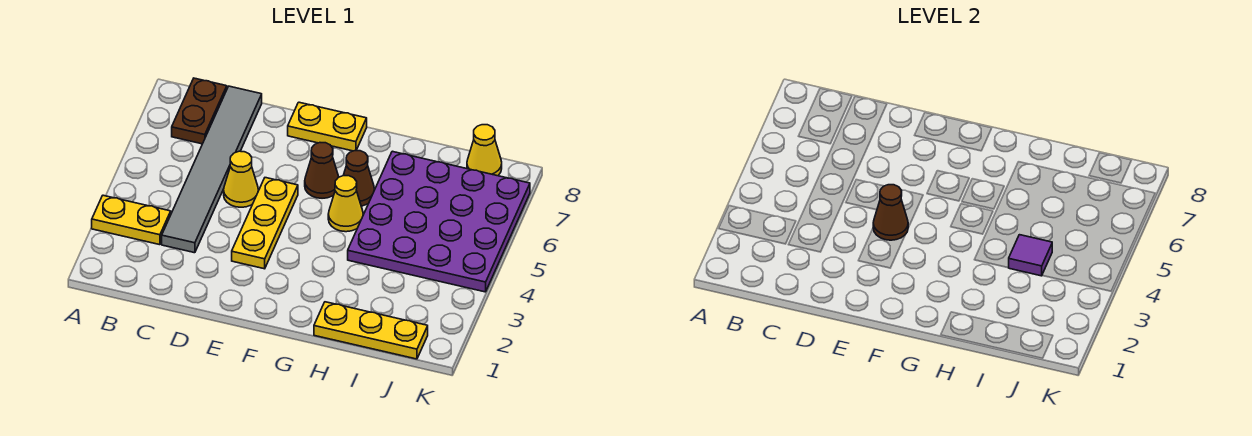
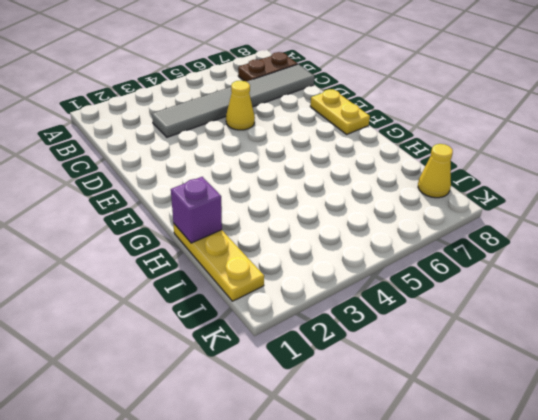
purple brick H1 level 2 -> none
none -> yellow plate A3:B3 level 1
none -> yellow plate E3:E5 level 1
none -> brown cone F6 level 1

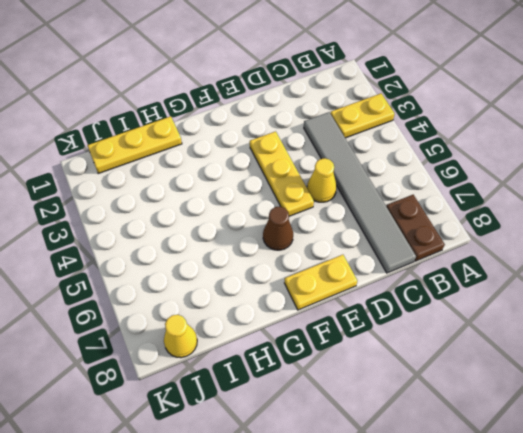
none -> yellow cone G5 level 1
none -> brown cone G6 level 1
none -> purple plate H4:K7 level 1

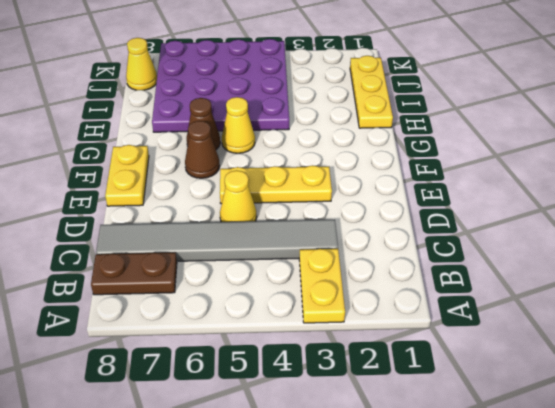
none -> brown cone E4 level 2
none -> purple tile I4 level 2

